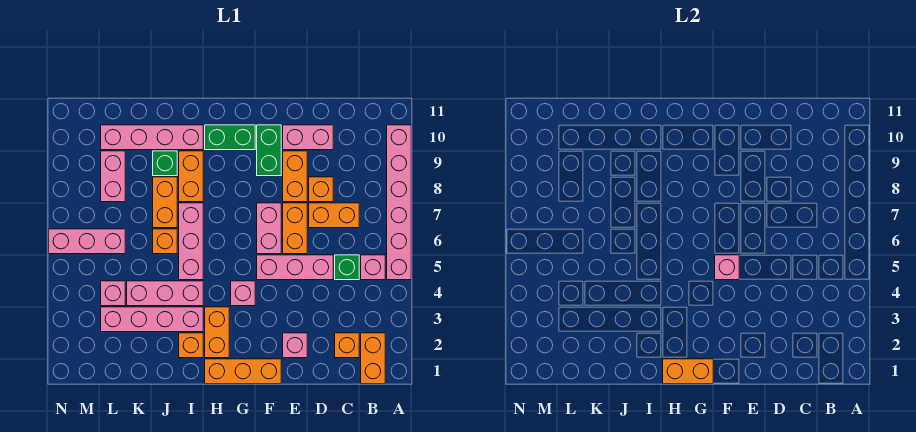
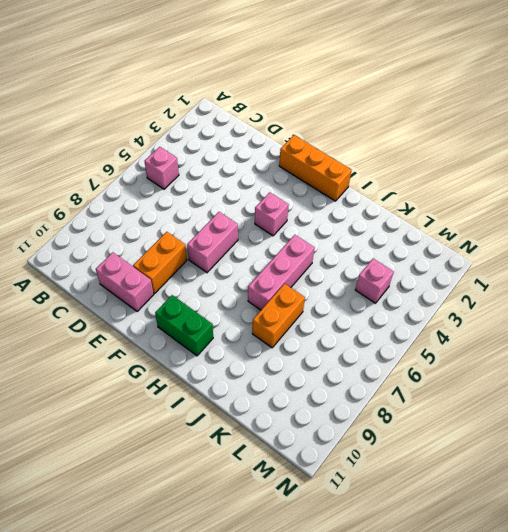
none -> pink brick A5:A10 level 1
none -> orange brick B1:B2 level 1
none -> orange brick C2 level 1
none -> green brick C5 level 1

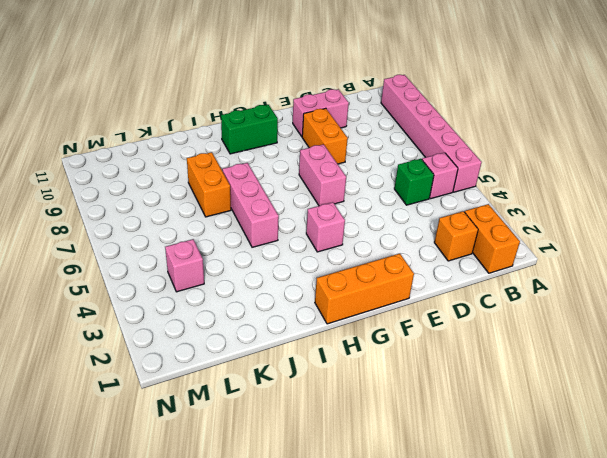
none -> orange brick C7:D7 level 1
none -> pink brick D5:F5 level 1
none -> orange brick D8 level 1
none -> pink brick E2 level 1

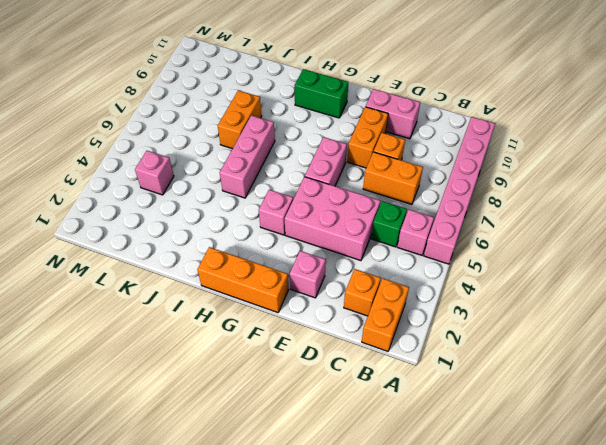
pink brick D4:F5 level 1 -> pink brick D5:F5 level 1
none -> orange brick E6:E7 level 1
none -> green brick F9:F10 level 1
none -> orange brick H2:H3 level 1
none -> orange brick I2 level 1

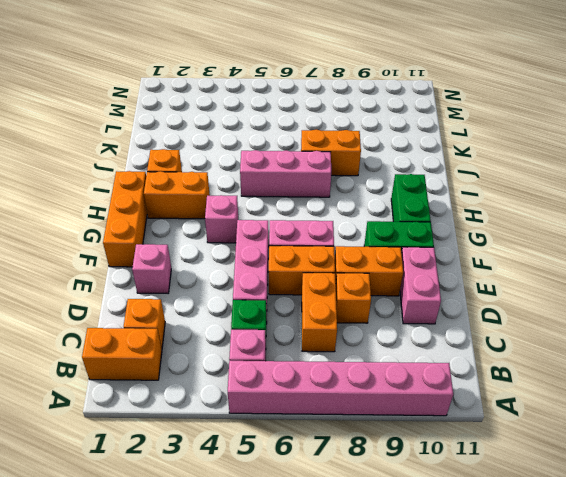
none -> pink brick I3:L3 level 1
none -> pink brick I4:K4 level 1
none -> orange brick I8:I9 level 1
none -> pink brick I10:L10 level 1

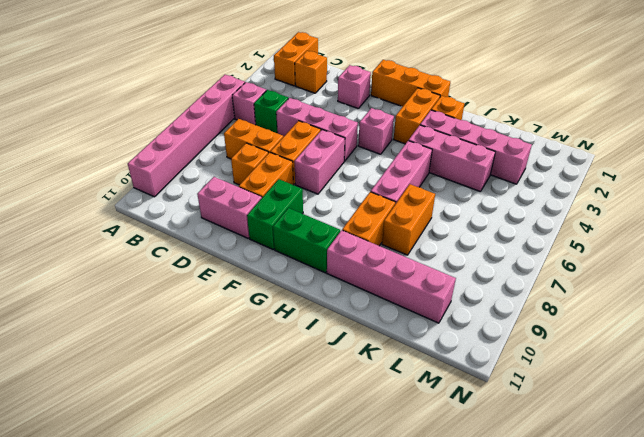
none -> orange brick J6 level 1
none -> green brick J9 level 1
none -> pink brick L4 level 1
none -> pink brick L6:N6 level 1

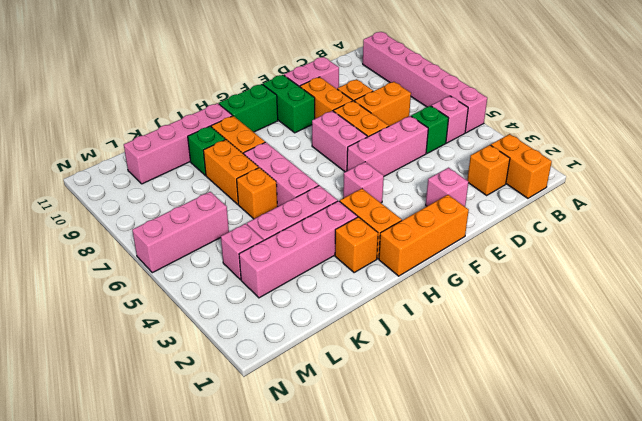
none -> pink brick L8:L9 level 1
none -> pink brick F5 level 2
none -> orange brick G1:H1 level 2

